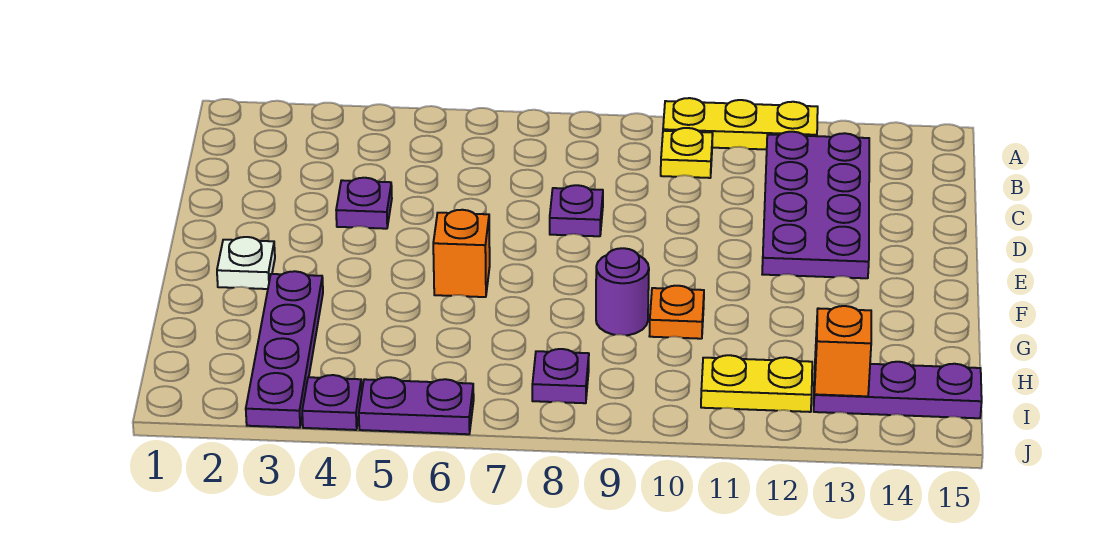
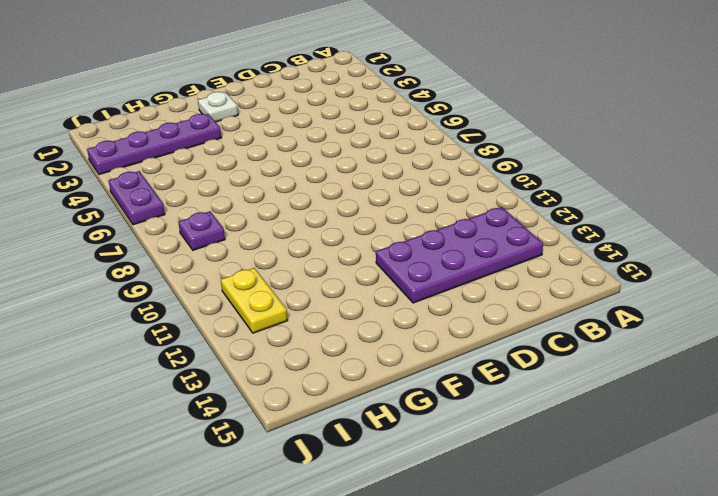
none -> yellow plate A10:A12 level 1
none -> yellow plate B10 level 1
none -> purple plate D4 level 1

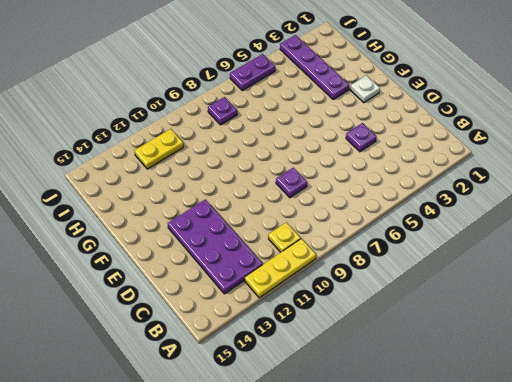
none -> orange brick F6 level 1
none -> purple round brick G9 level 1
none -> orange plate G10 level 1

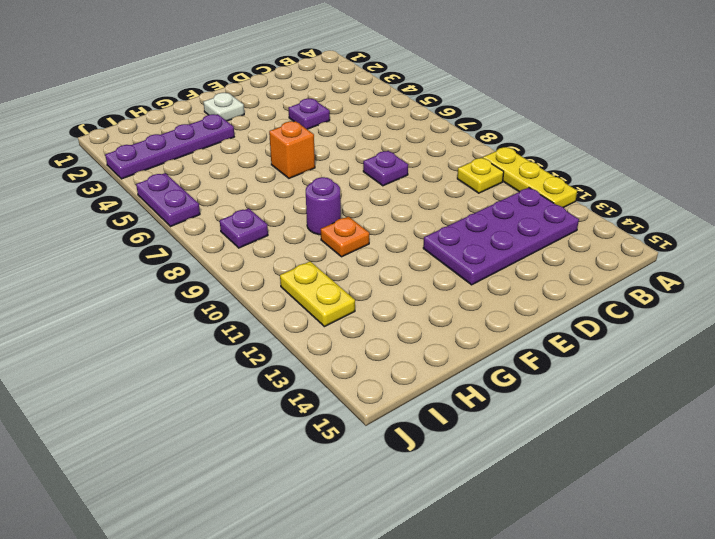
none -> purple plate I13:I15 level 1
none -> purple plate J4 level 1
none -> orange brick I13 level 2

